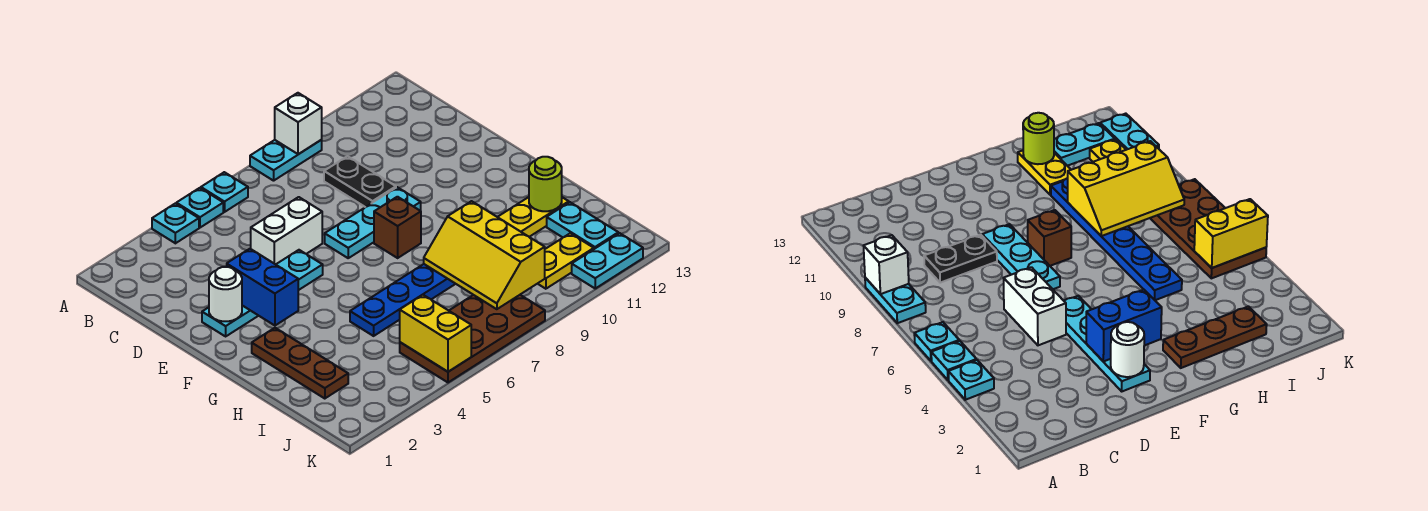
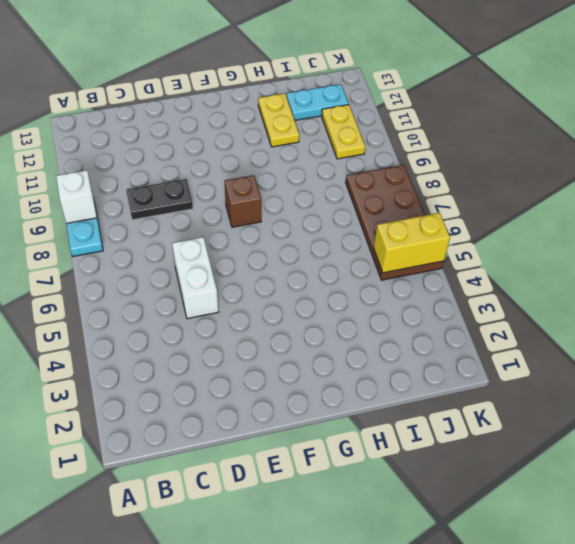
none -> cyan plate A4 level 1
none -> cyan plate A5 level 1
none -> cyan plate A6 level 1

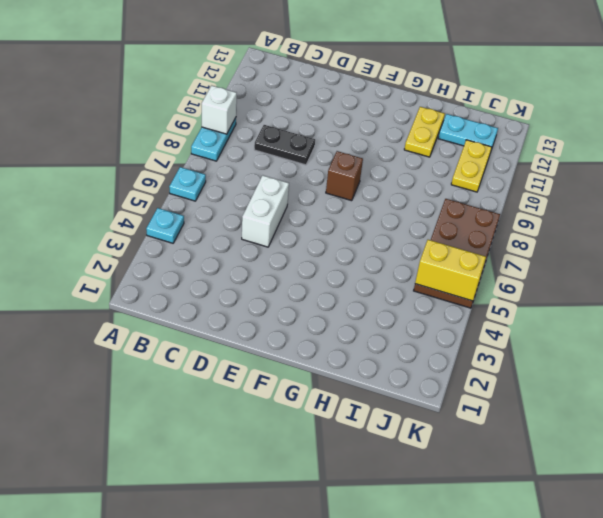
none -> cyan plate A5 level 1
none -> cyan plate E2:E5 level 1
none -> cyan plate E7:E9 level 1

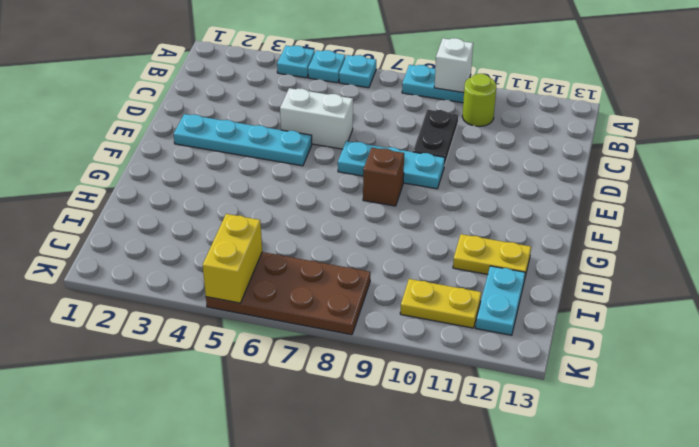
lime round brick B10 level 1 -> lime round brick H12 level 2
none -> brown plate G2:I2 level 1
none -> blue plate H5:H10 level 1
none -> cyan plate K11:K12 level 1

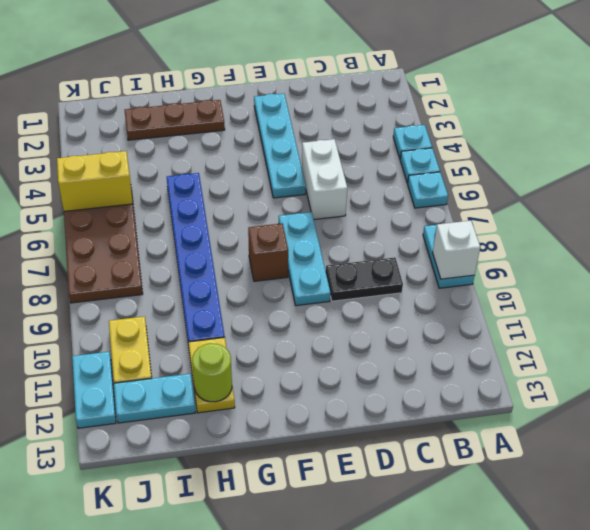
none -> white round brick E2 level 2
none -> blue brick E3:F3 level 2
none -> yellow slope H8:J9 level 2 top 9

